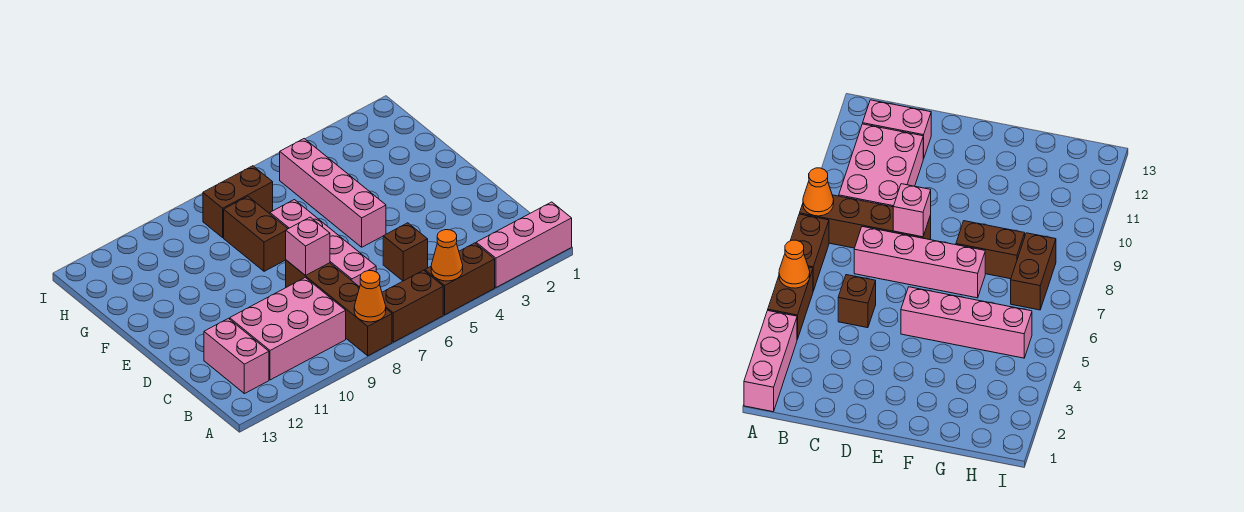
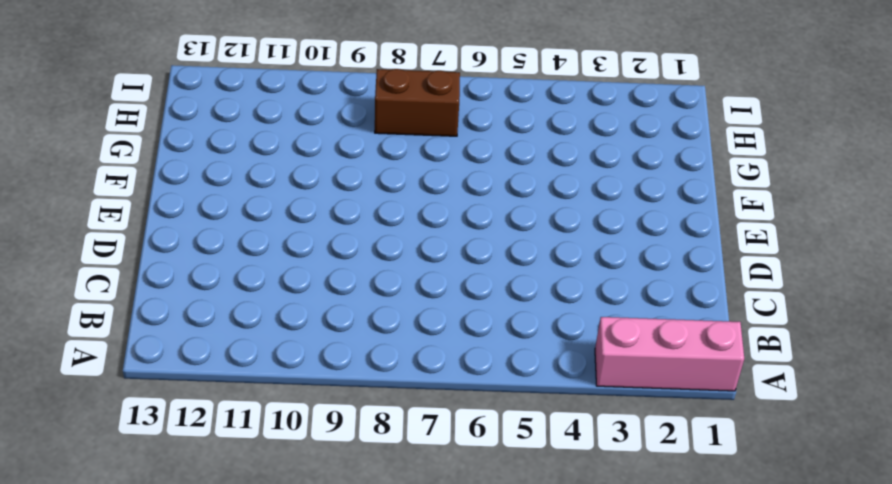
none -> brown brick A4:A5 level 1
none -> brown brick A6:A7 level 1
none -> brown brick A8:D8 level 1

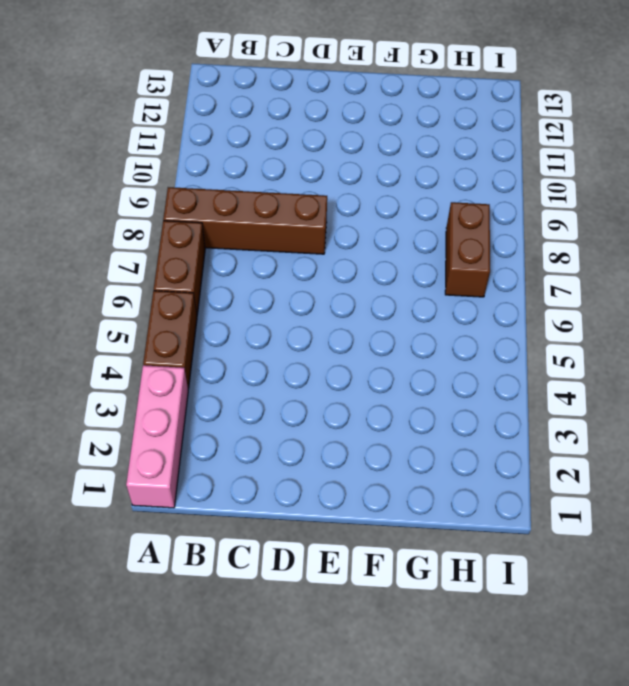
none -> pink brick B9:C11 level 1
none -> pink brick B12:C12 level 1
none -> brown brick C5 level 1

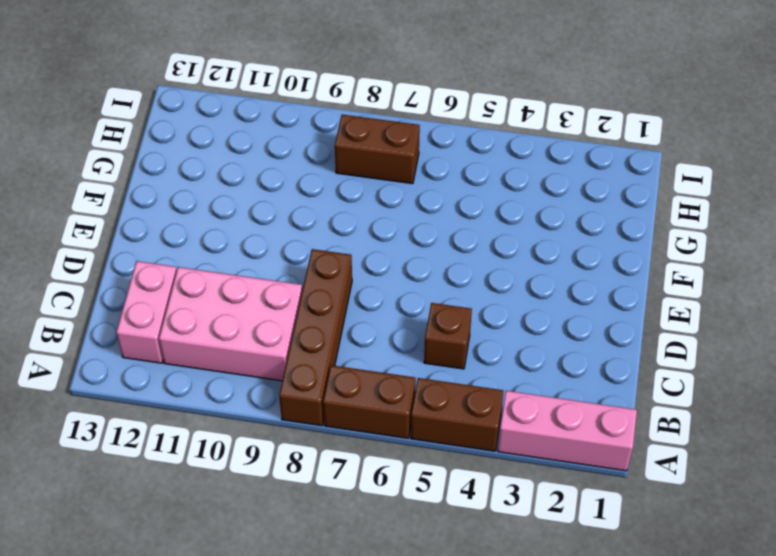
none -> pink brick C7:F7 level 1
none -> pink brick E5:H5 level 1
none -> brown brick F8:G8 level 1

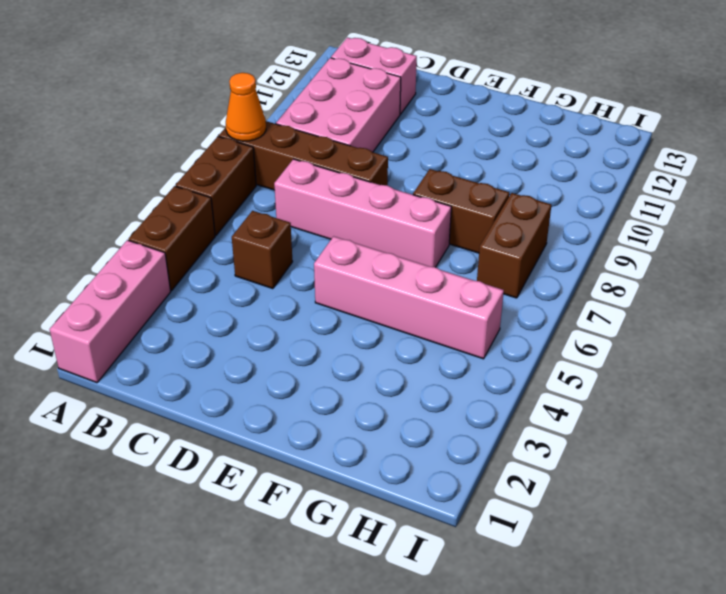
none -> orange cone A5 level 2
none -> pink brick D8 level 2

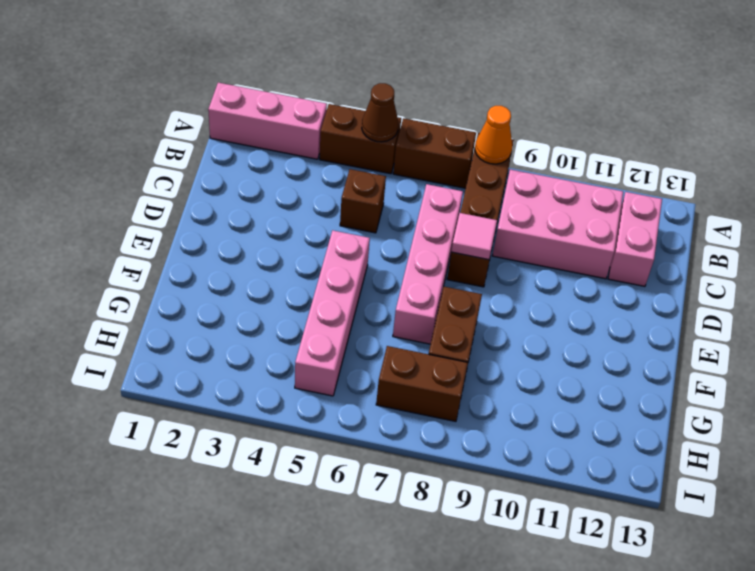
brown cone A5 level 2 -> orange cone A5 level 2
pink tile D8 level 2 -> pink brick D8 level 2

